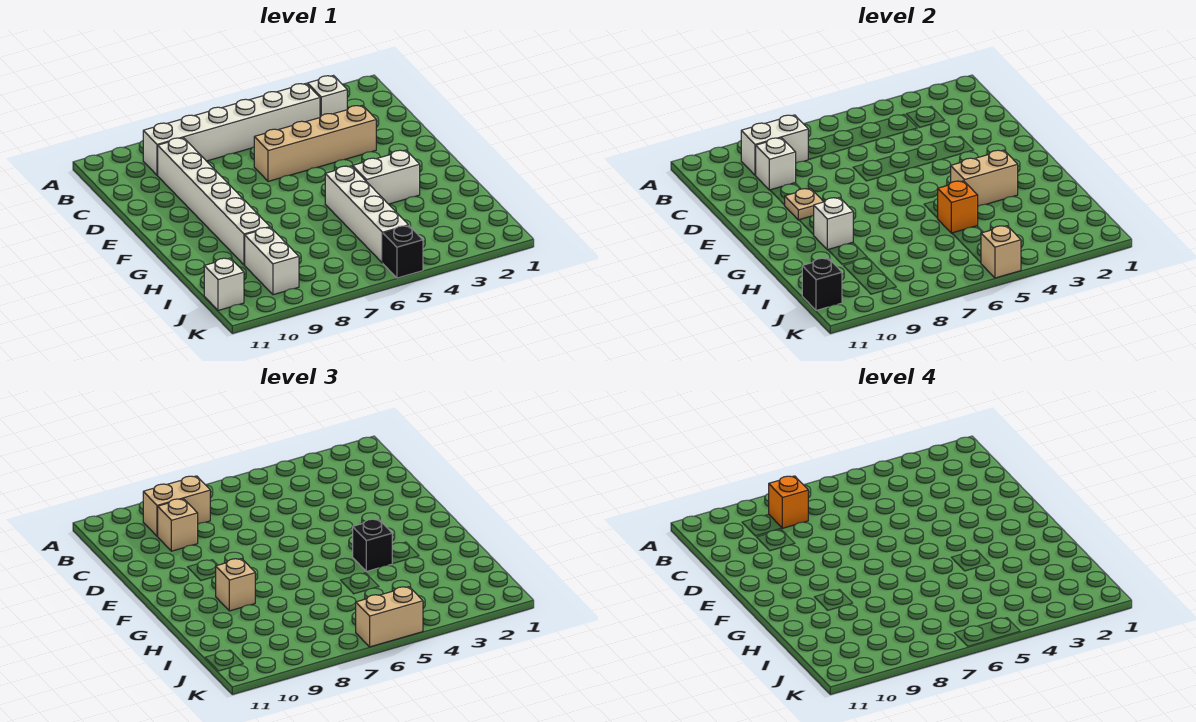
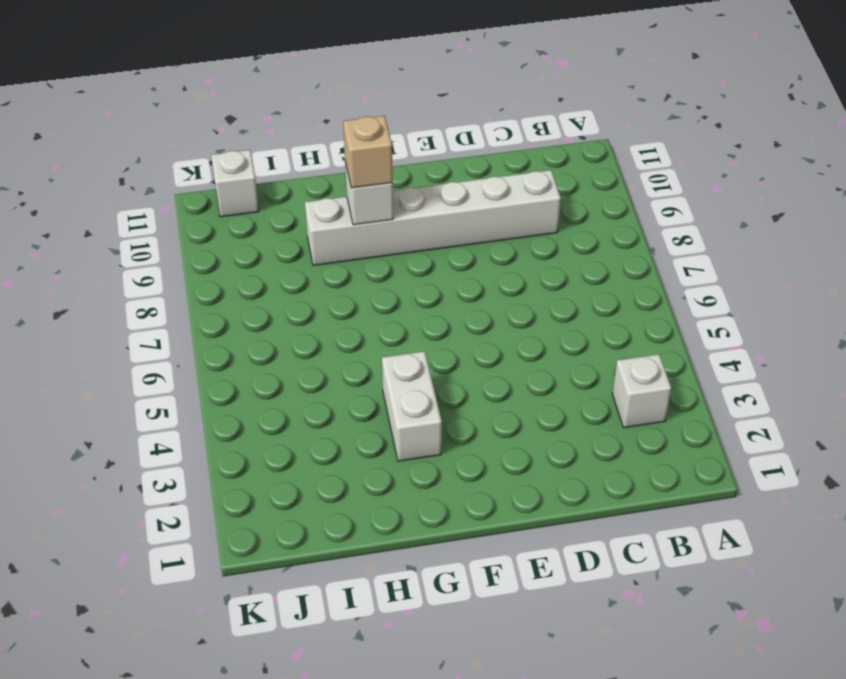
none -> white brick B4:B9 level 1
none -> tan brick D3:D6 level 1
none -> white brick G5:J5 level 1

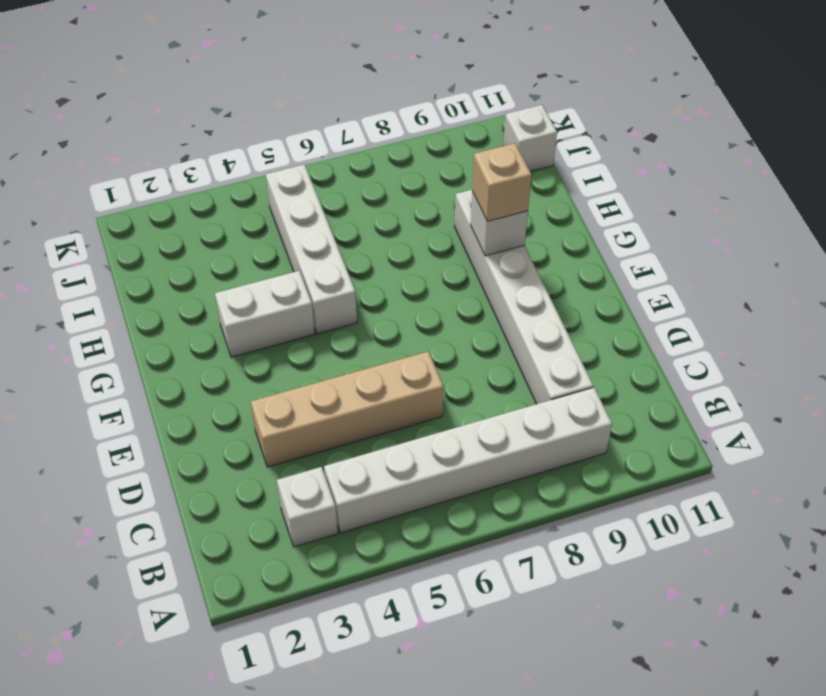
none -> white brick I9:J9 level 1
none -> black brick K5 level 1
none -> white brick B8:B9 level 2

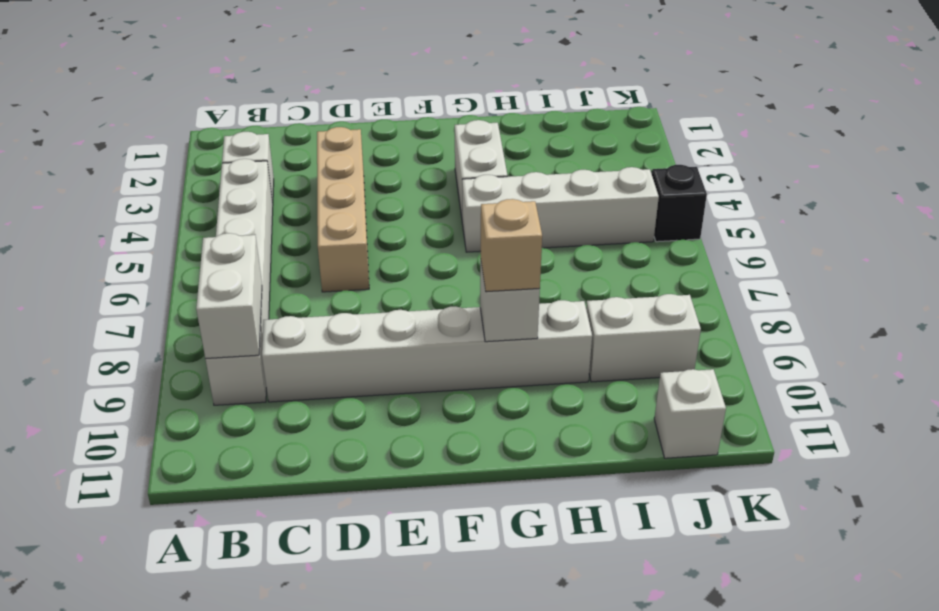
none -> white brick C9 level 2
none -> tan plate E9 level 2
none -> tan brick G3:G4 level 2

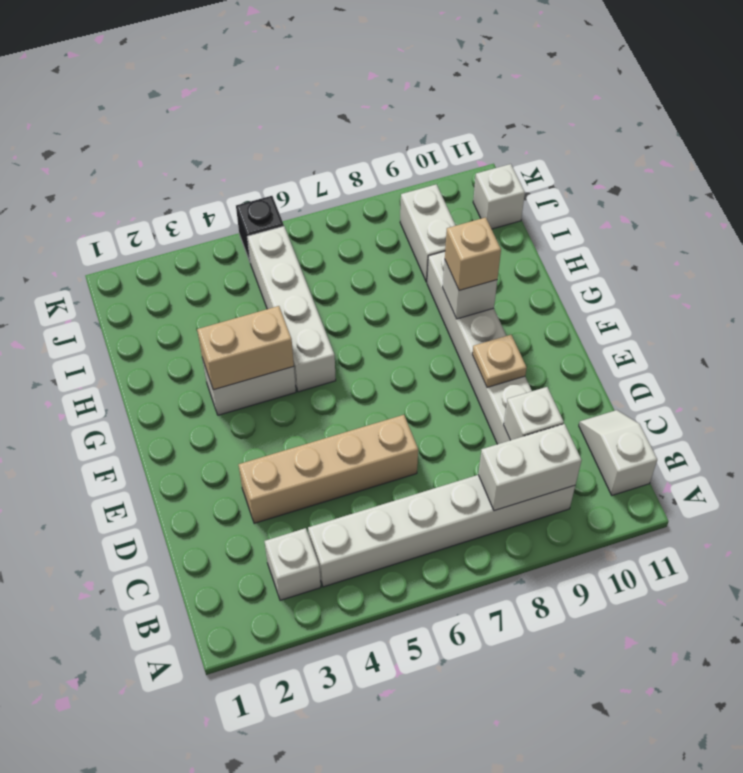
white slope B11:C11 level 1 top B -> none
none -> orange brick H5 level 2
none -> black brick J11 level 2
none -> tan brick K5 level 2

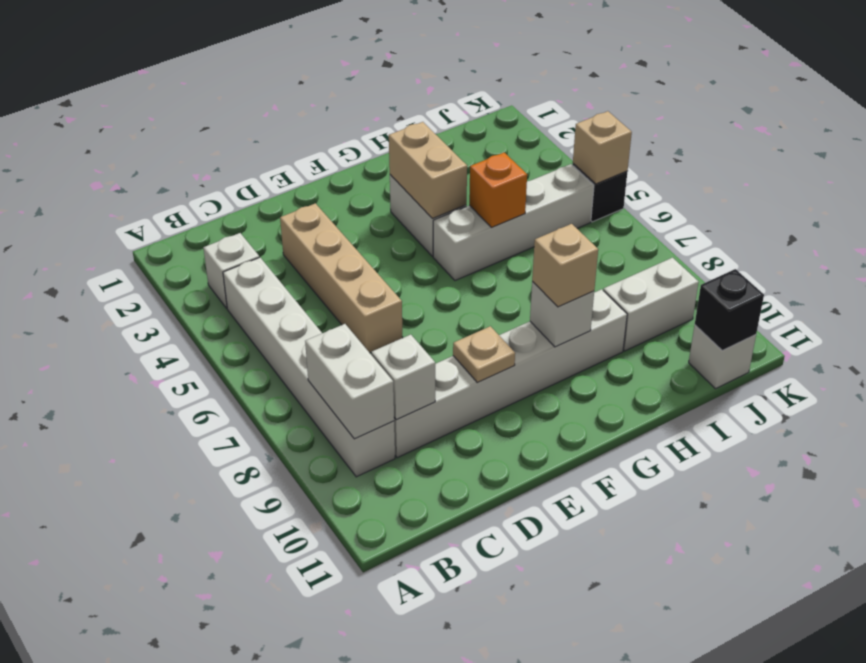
none -> tan brick B8:B9 level 3
none -> tan brick C9 level 3
none -> black brick G4 level 3

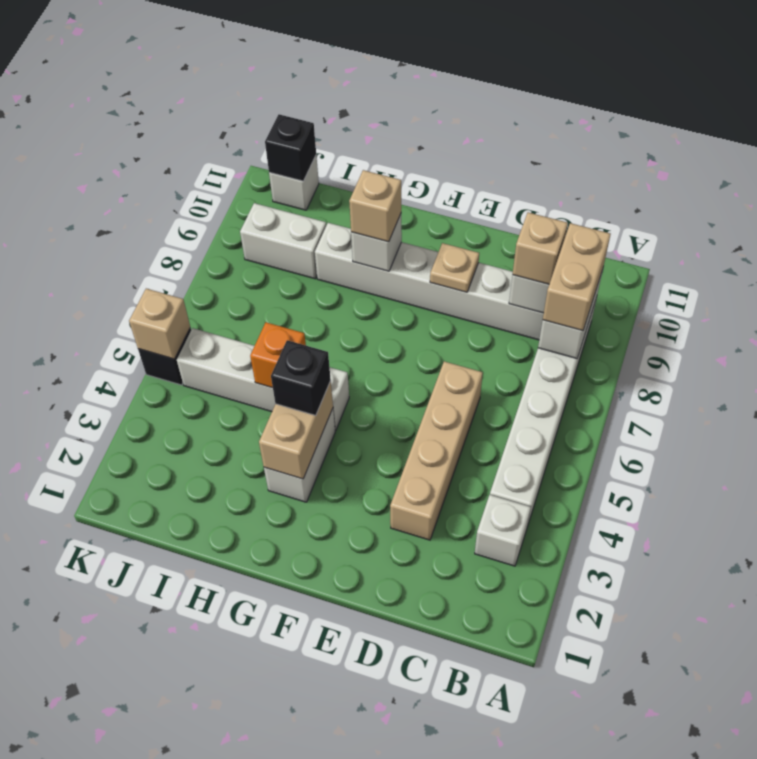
none -> tan brick K5:K6 level 3
none -> orange brick B8 level 4

